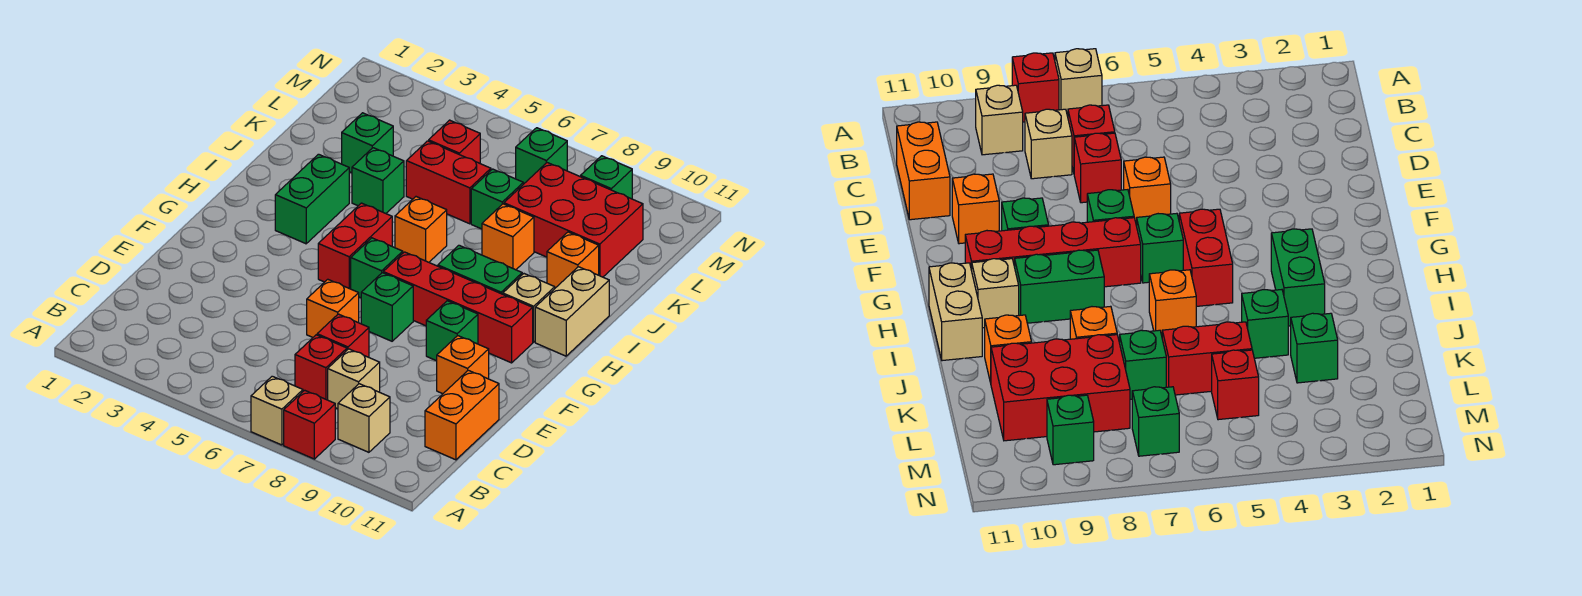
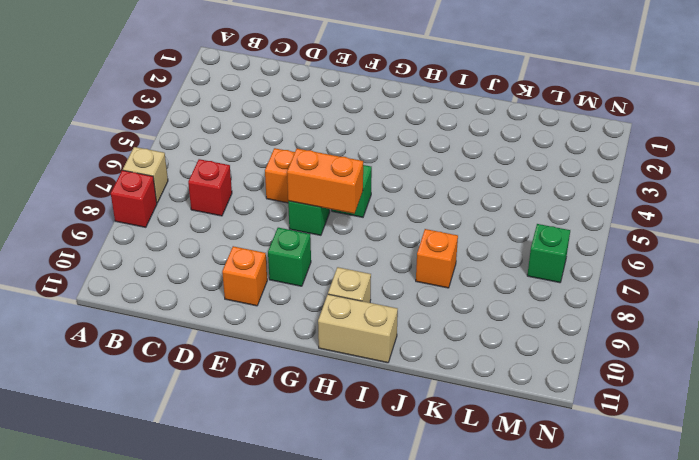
orange brick F7:G7 level 2 -> orange brick C11:D11 level 1
none -> tan brick B9 level 1
none -> tan brick C8 level 1
none -> red brick D7 level 1

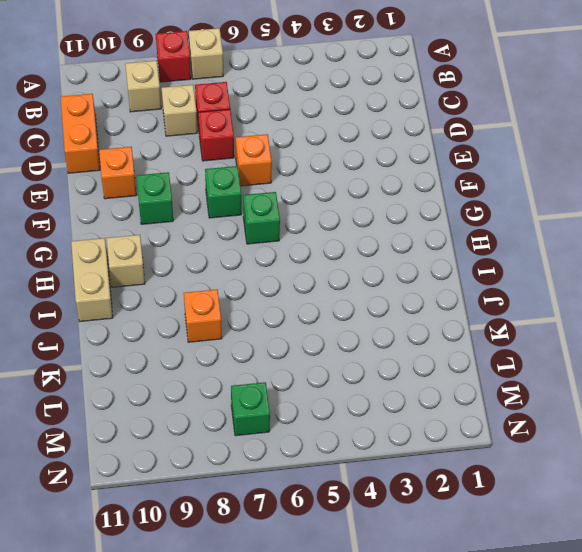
none -> red brick G5:H5 level 1
none -> red brick G7:G10 level 1
none -> green brick H3:I3 level 1

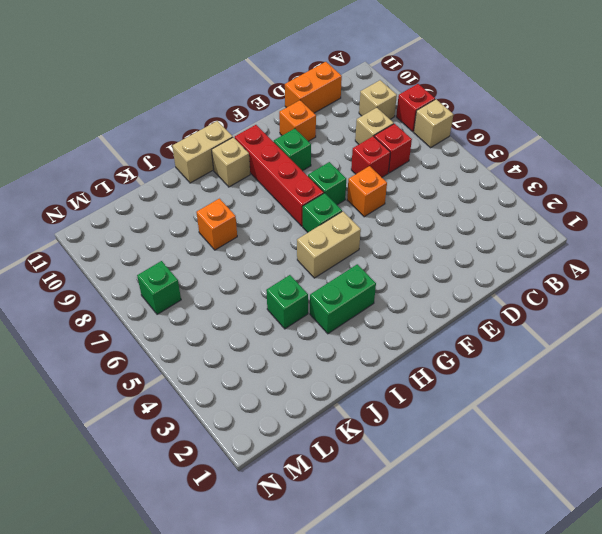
tan brick G5:H5 level 1 -> red brick G5:H5 level 1
none -> green brick H8:H9 level 1
none -> orange brick I6 level 1
none -> orange brick J10 level 1

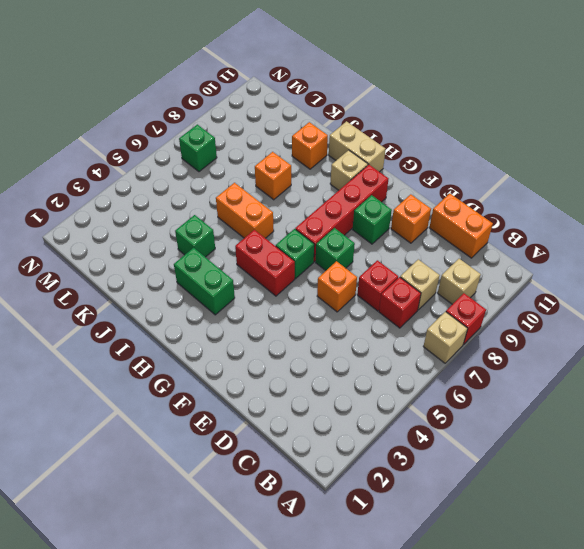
orange brick I6:J6 level 1 -> orange brick I6 level 1
none -> green brick H8:H9 level 1
none -> green brick K3 level 1
none -> red brick K5:K6 level 1

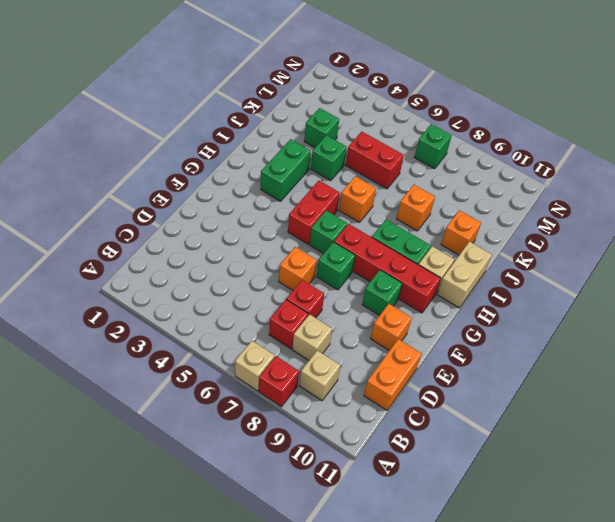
none -> green brick K7 level 1
none -> red brick K8:L10 level 1
none -> red brick L5 level 1

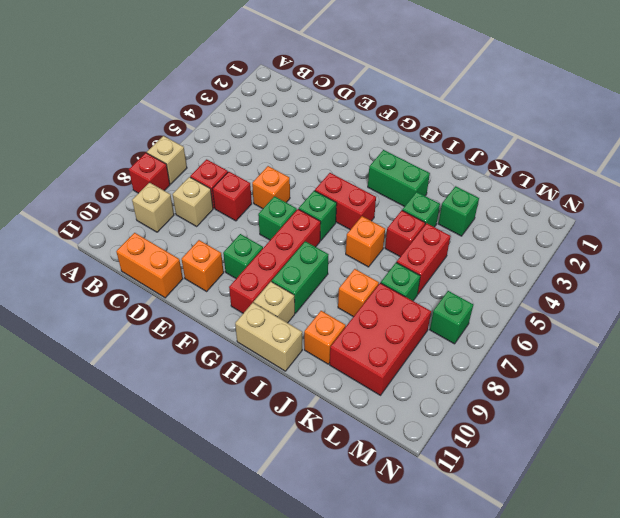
red brick J5 level 1 -> red brick L5 level 1
none -> green brick M9 level 1

